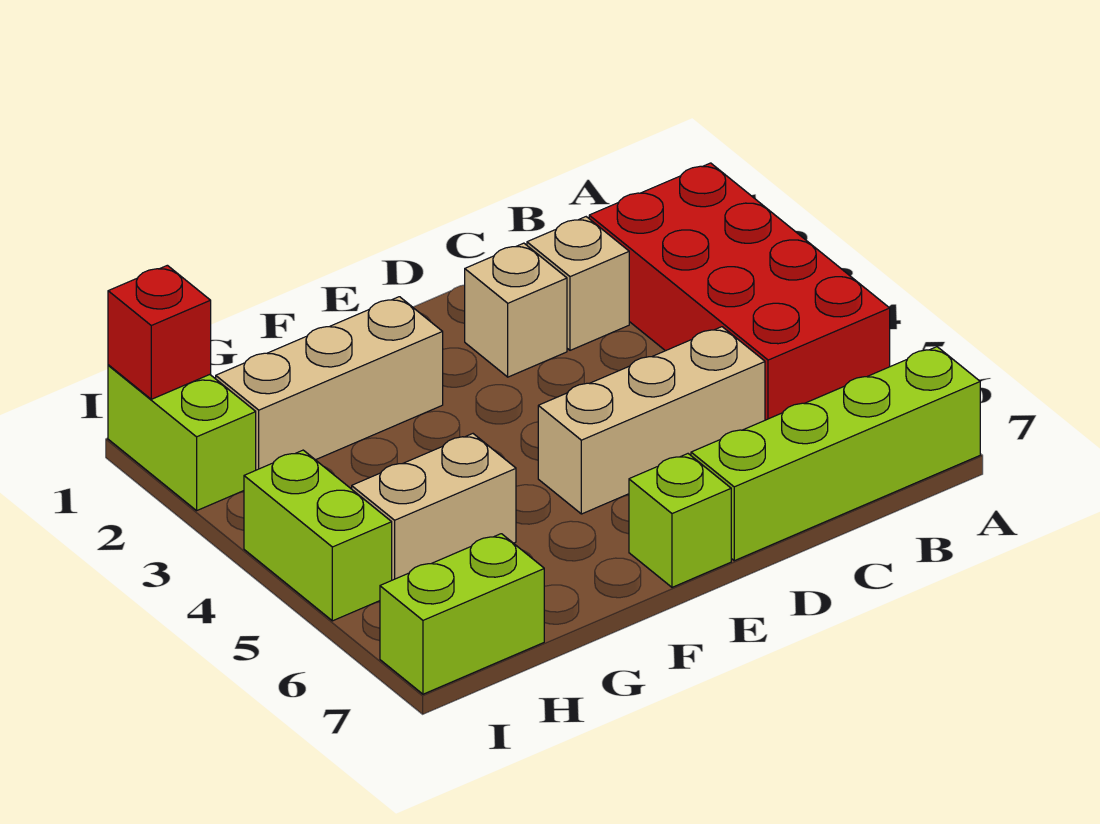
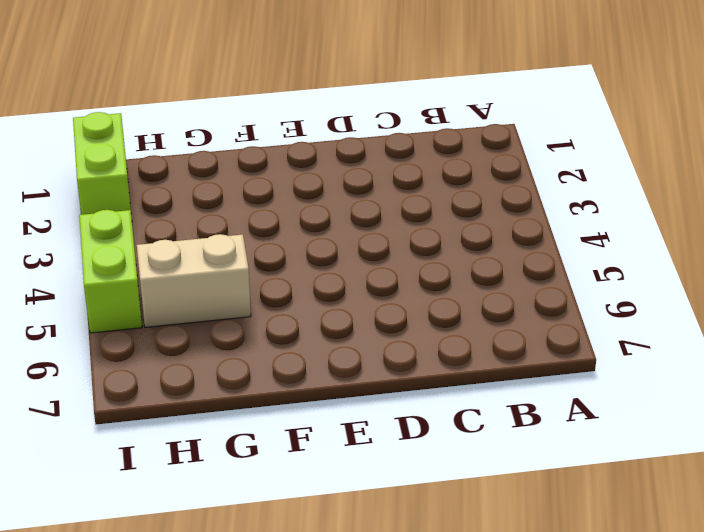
none -> red brick A2:B5 level 1
none -> lime brick A7:D7 level 1
none -> tan brick C2 level 1

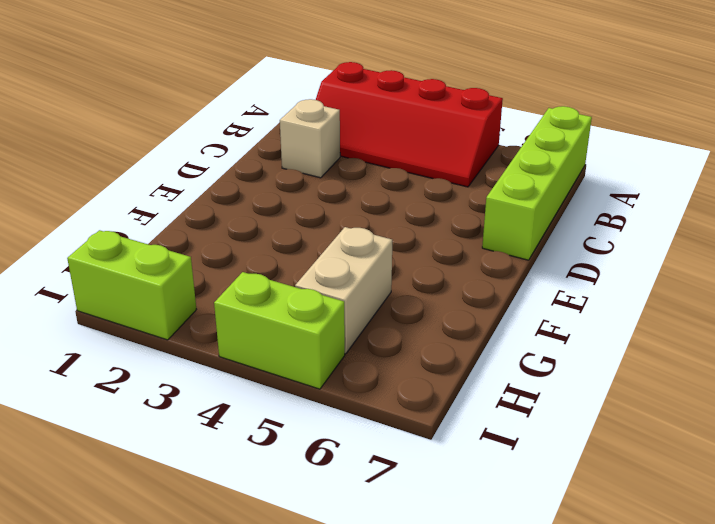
red slope A2:B5 level 1 top A -> red brick A2:B5 level 1
none -> tan brick C5:E5 level 1
none -> tan brick D2 level 1
none -> lime brick E7 level 1

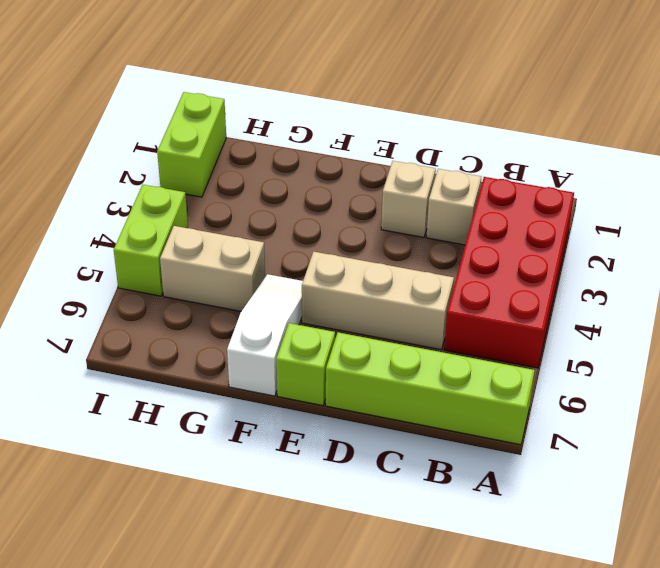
white slope F5:F7 level 1 top 7 -> none
none -> tan brick F2:H2 level 1
none -> lime brick H7:I7 level 1
none -> red brick I1 level 2

